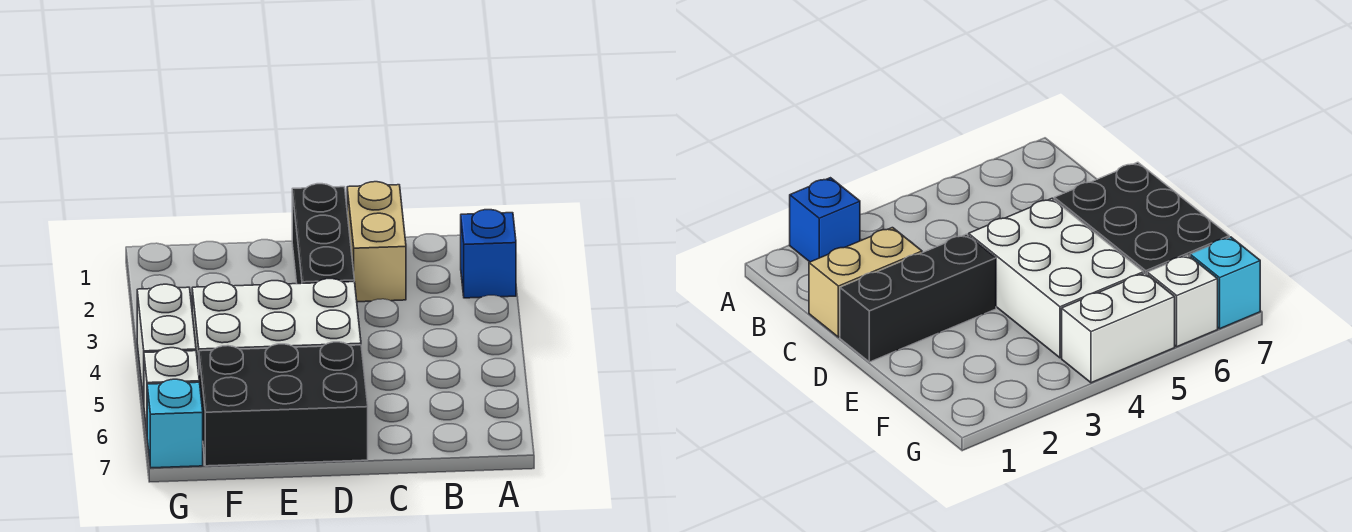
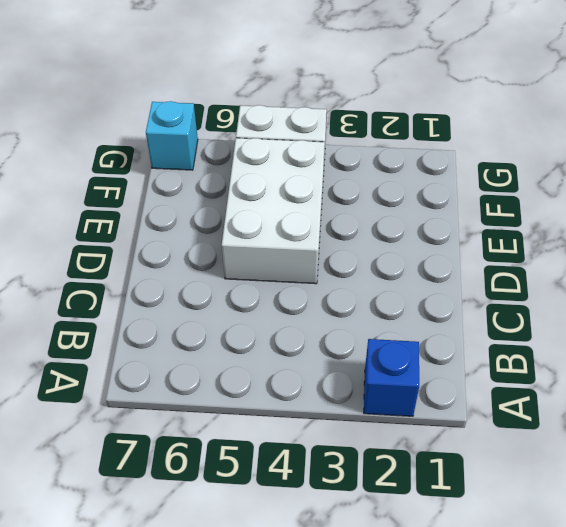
none -> tan brick C1:C2 level 1
none -> black brick D1:D3 level 1

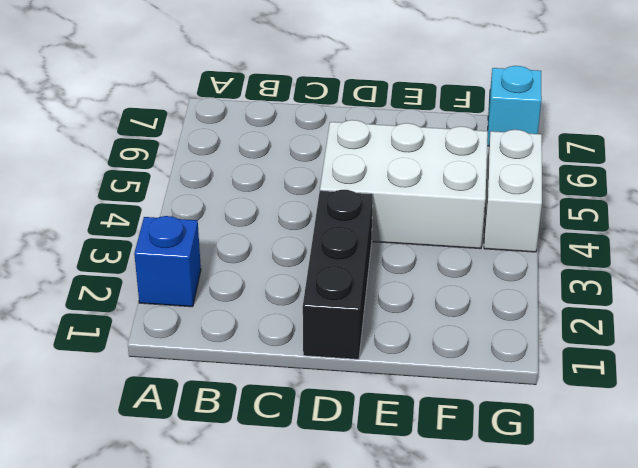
none -> tan brick C1:C2 level 1
none -> black brick D6:F7 level 1

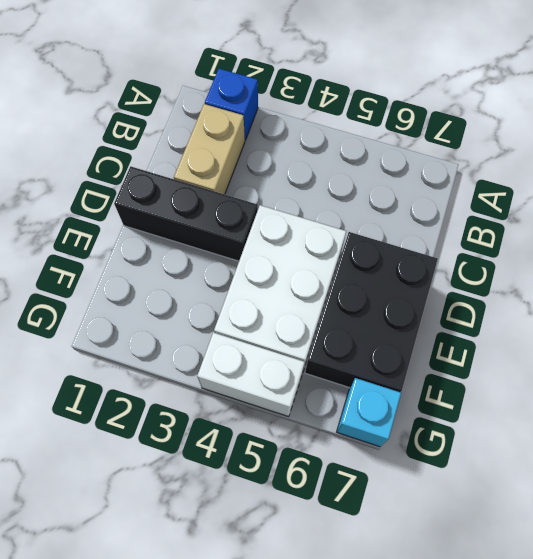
tan brick B2:C2 level 1 -> tan brick C1:C2 level 1
none -> white brick G6 level 1

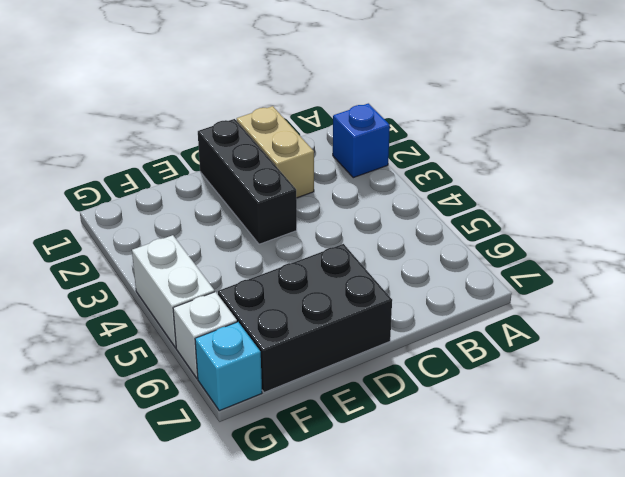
none -> white brick D4:F5 level 1

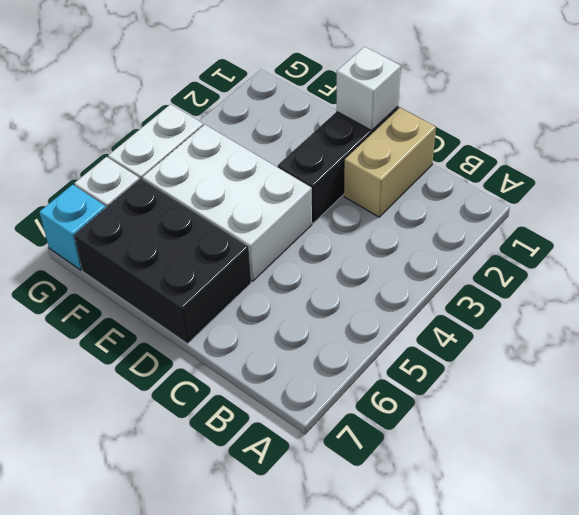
white brick D1 level 2 -> none
none -> blue brick A2 level 1

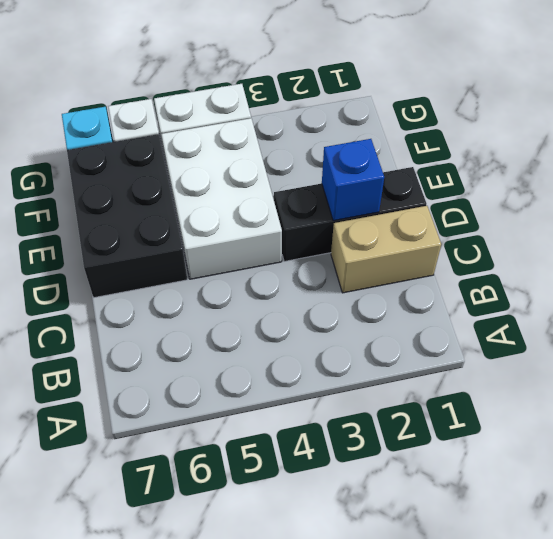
blue brick D2 level 2 -> blue brick A2 level 1

